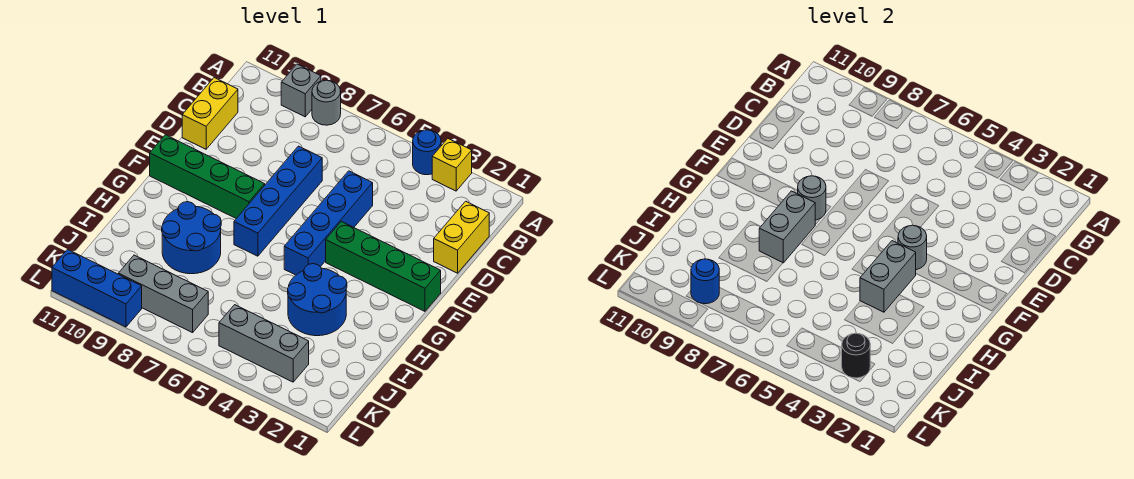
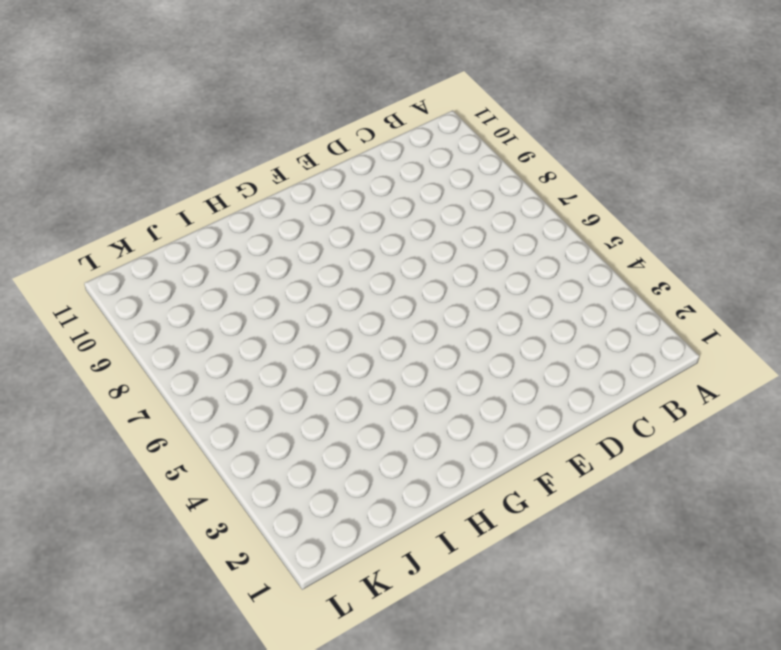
none -> yellow brick A3 level 1
none -> blue round brick A4 level 1
none -> grey round brick A8 level 1

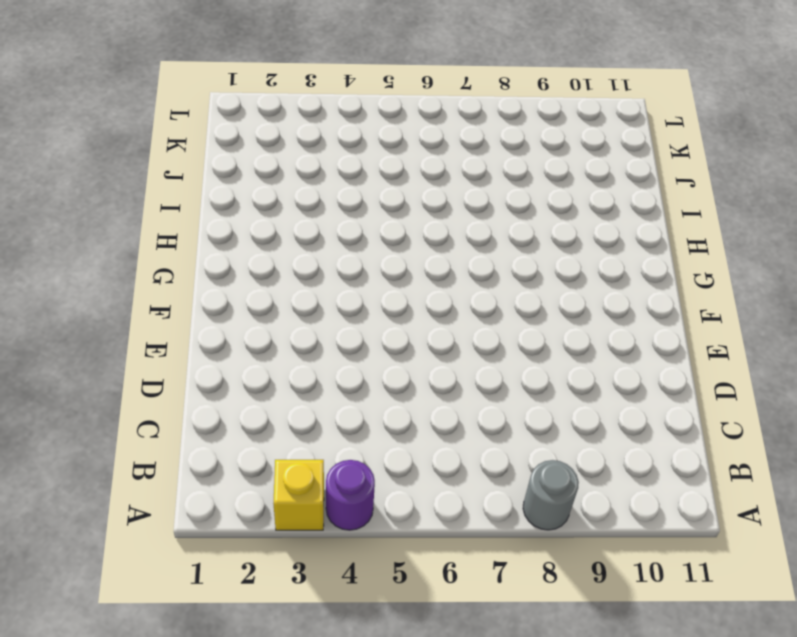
purple round brick A4 level 1 -> blue round brick A4 level 1
none -> grey brick A9 level 1
none -> yellow brick C1:D1 level 1
none -> yellow brick C11:D11 level 1

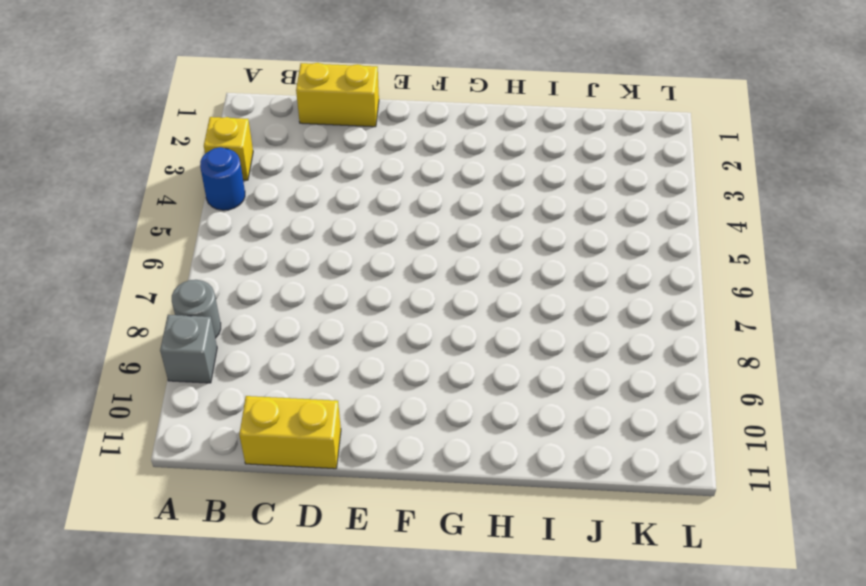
none -> blue brick D5:G5 level 1
none -> blue brick D7:G7 level 1
none -> green brick F1:F4 level 1

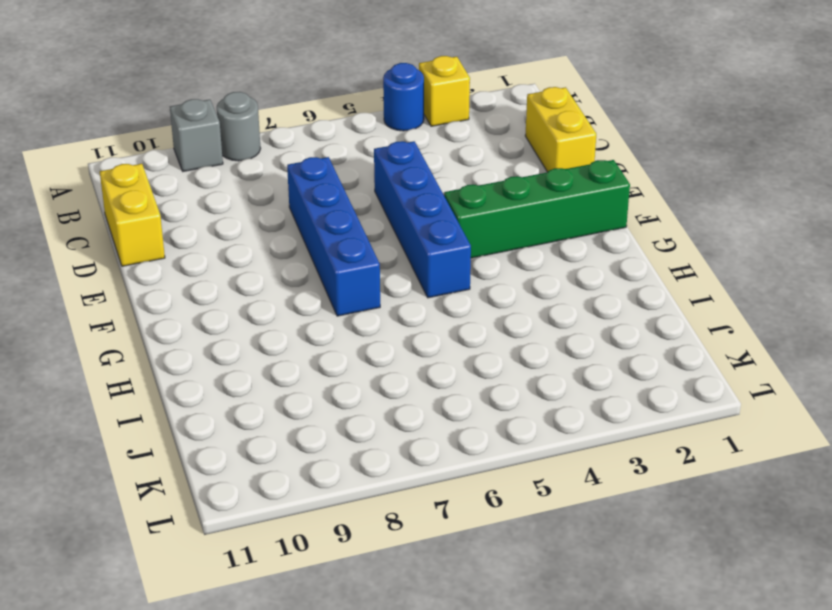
none -> green brick F8:F11 level 1
none -> blue round brick H3:I4 level 1
none -> blue round brick H8:I9 level 1

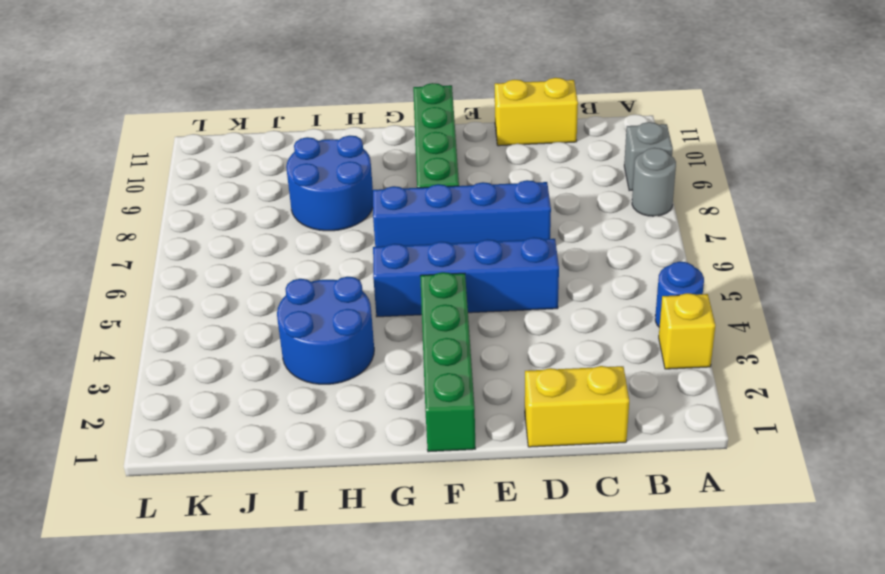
none -> grey brick K3:K5 level 1
none -> grey brick K7:K9 level 1
none -> blue brick L9:L11 level 1

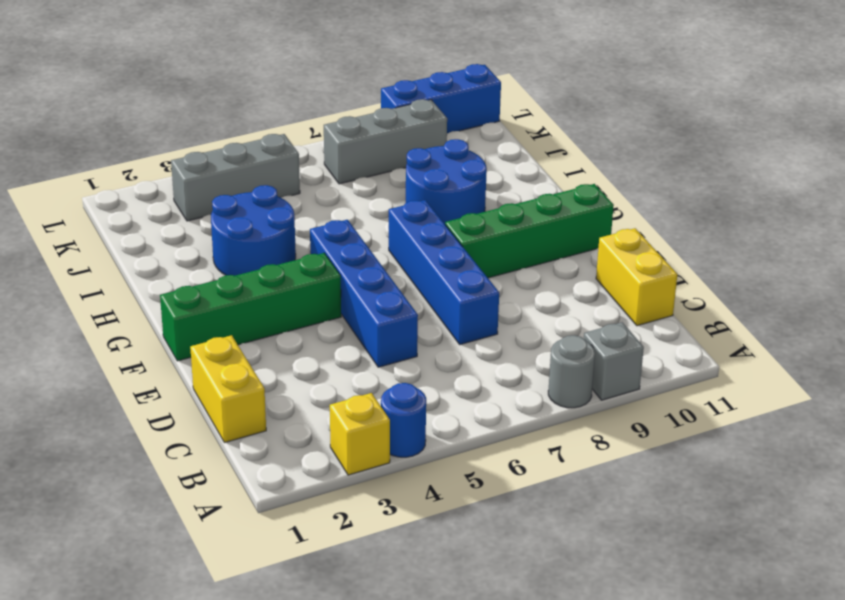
none -> grey round brick F4 level 2
none -> grey round brick F8 level 2
none -> grey brick G4:H4 level 2

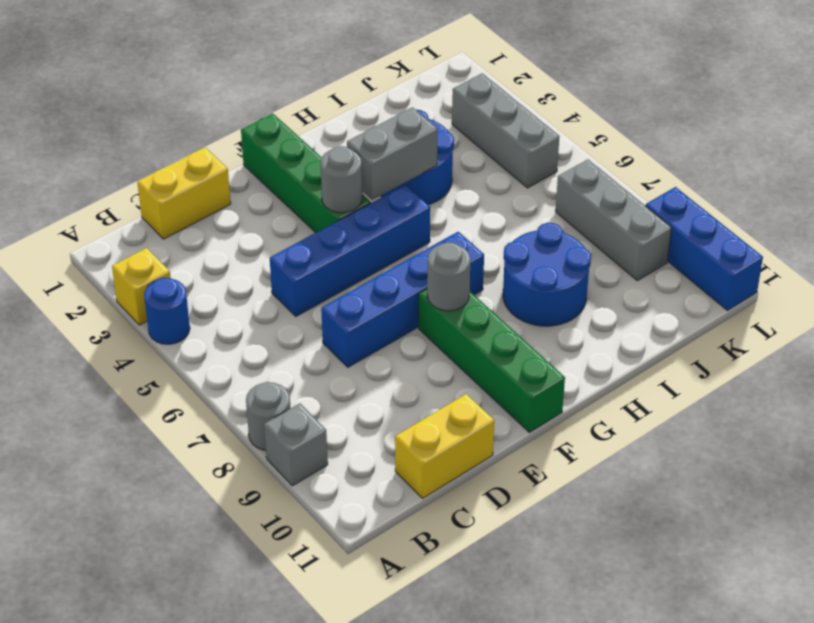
none -> grey brick G8:H8 level 2
none -> black round brick K3 level 2
none -> blue round brick K9 level 2

